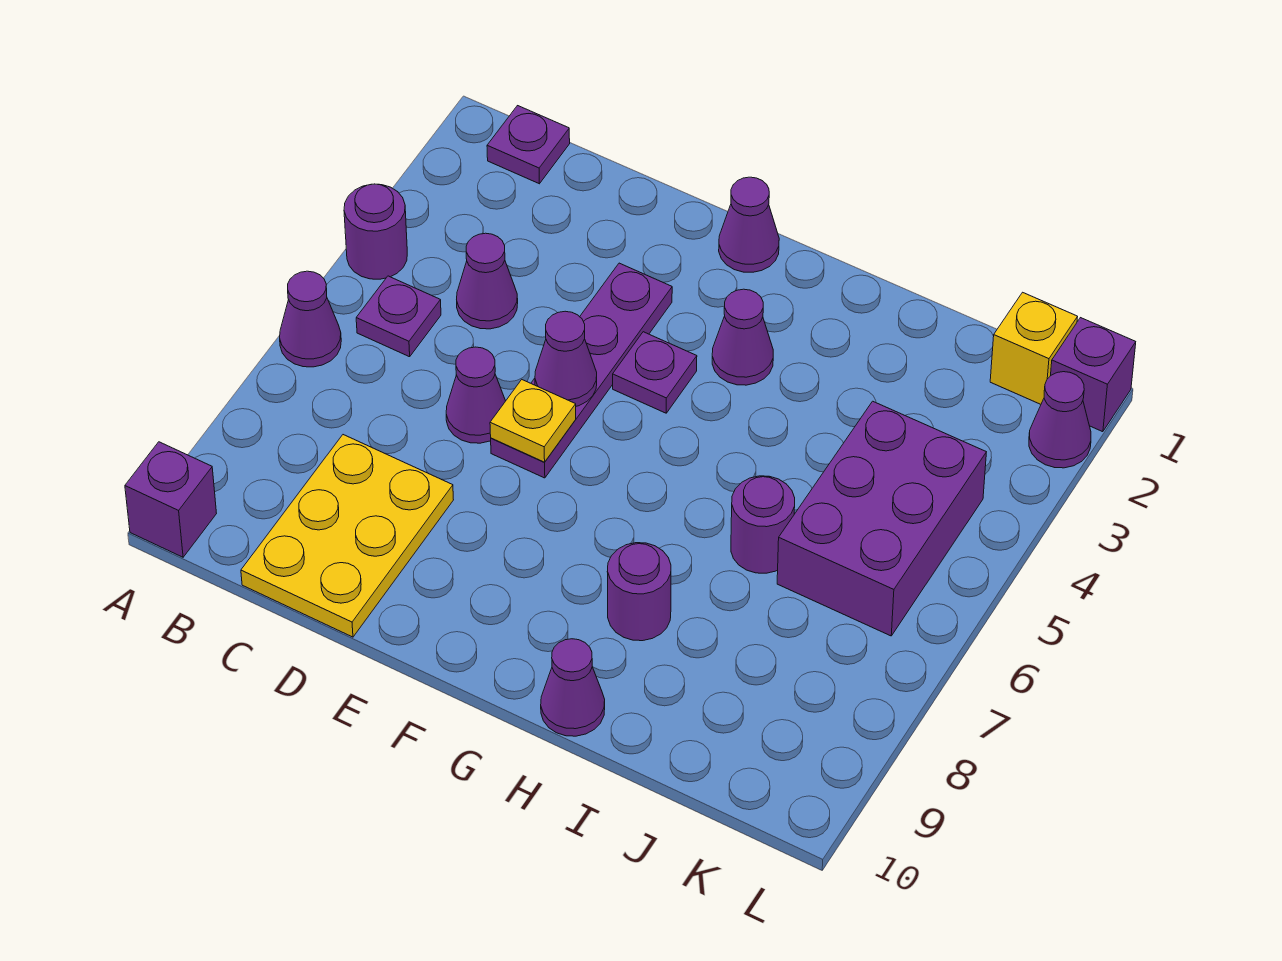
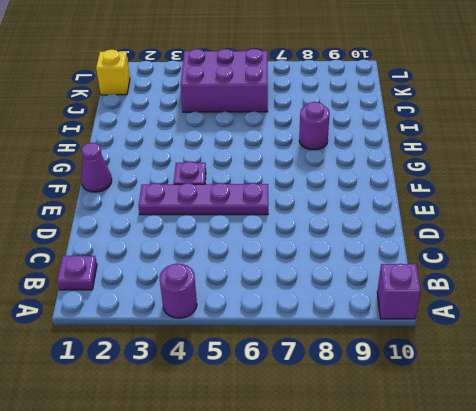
none -> purple cone A6 level 1
none -> purple plate B5 level 1
none -> purple cone C4 level 1

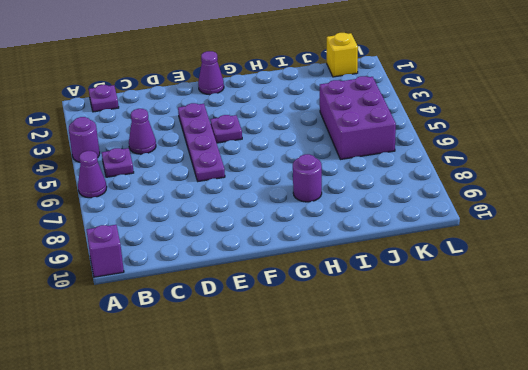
none -> yellow plate C8:D10 level 1
none -> purple cone D6 level 1
none -> purple cone G3 level 1

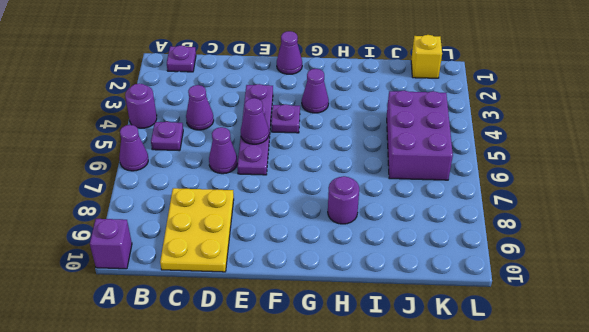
none -> purple cone H10 level 1
none -> purple round brick I6 level 1
none -> purple brick L1 level 1

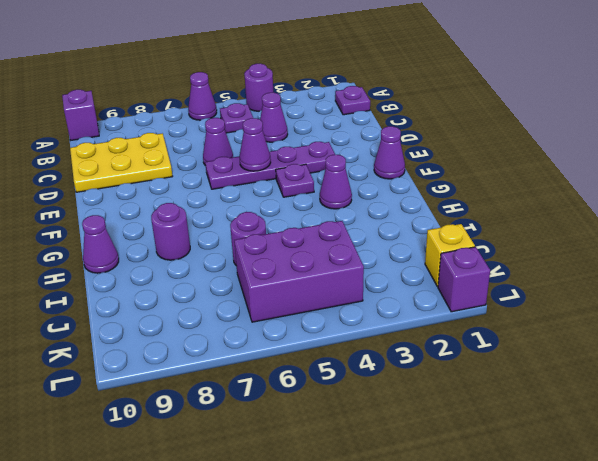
none -> purple cone L2 level 1
none -> yellow plate E6 level 2

